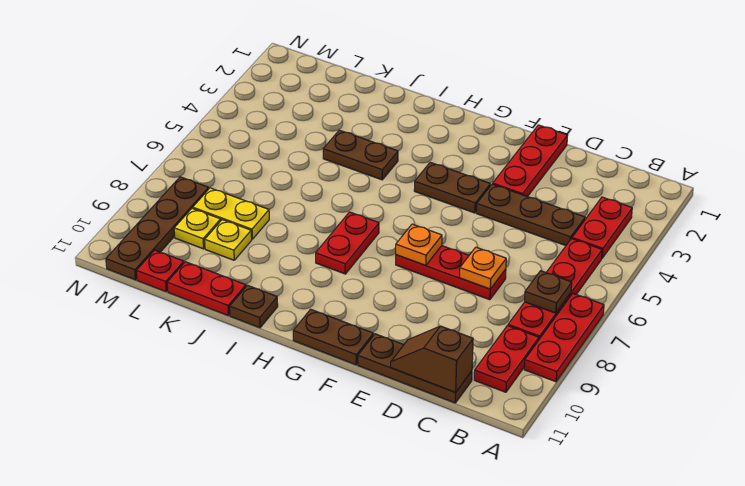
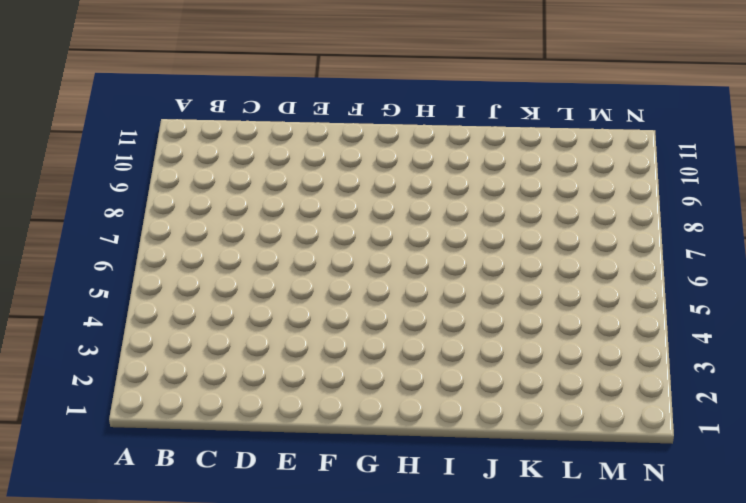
none -> red plate A7:A9 level 1
none -> red plate B3:B4 level 1
none -> red plate B5:B8 level 1

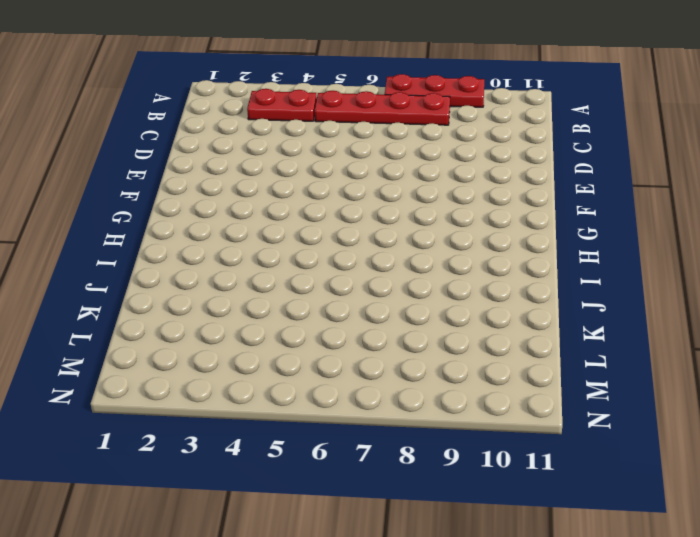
none -> red plate B9:B10 level 1
none -> brown plate C4:E4 level 1
none -> brown plate C11:E11 level 1

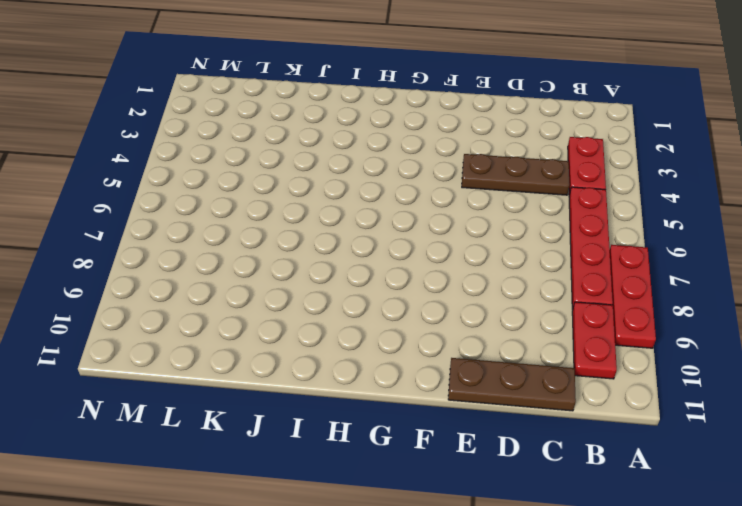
none -> red plate D7:F7 level 1
none -> red plate E1:E3 level 1
none -> brown plate F4:G4 level 1

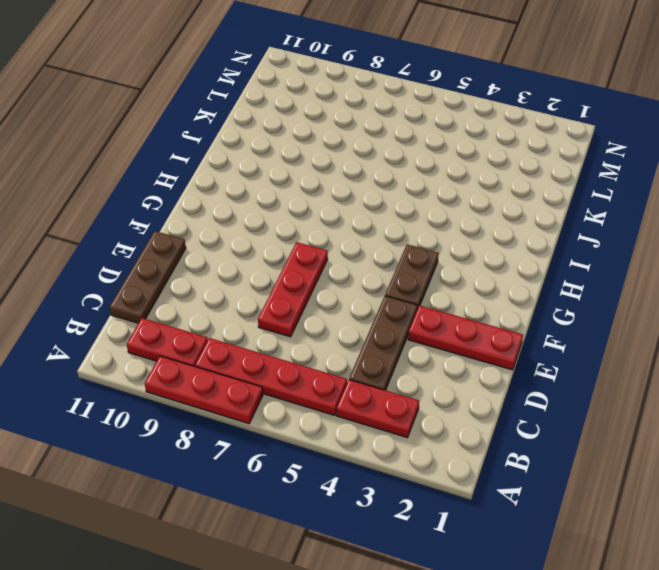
none -> brown plate F11:G11 level 1
none -> red plate H7:H8 level 1
none -> brown plate I4:J4 level 1

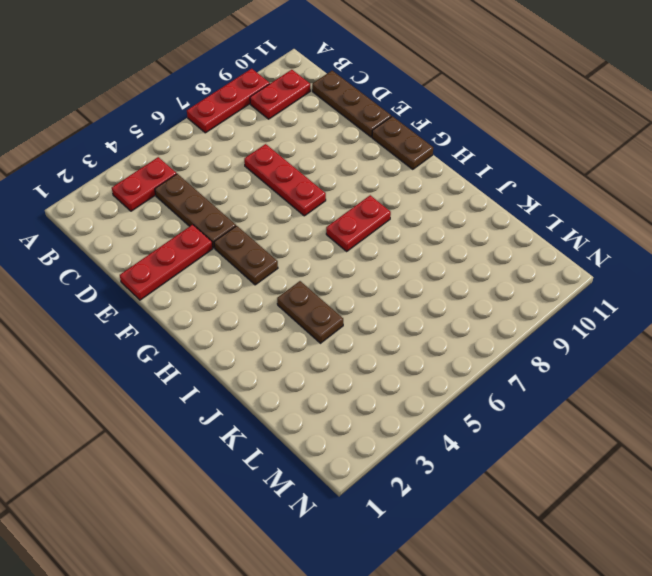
none -> red plate B5:B8 level 1
none -> brown plate I11 level 1
none -> red plate J11:K11 level 1

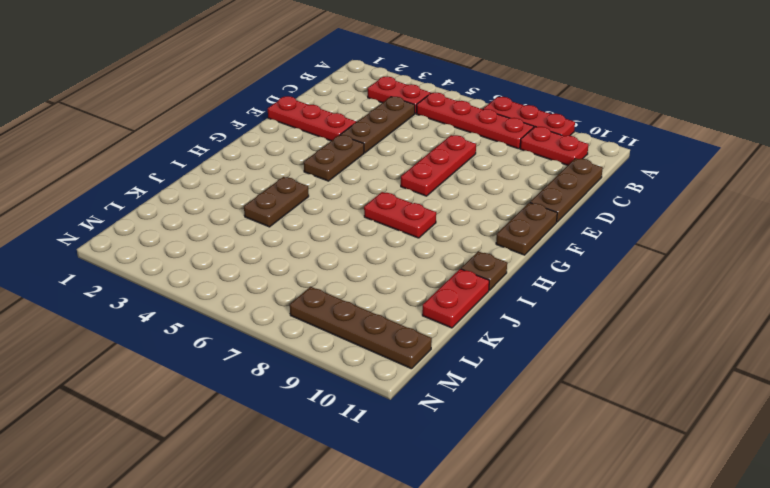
none -> yellow plate K8:L8 level 1
none -> yellow plate K9 level 1
none -> yellow plate L9 level 1

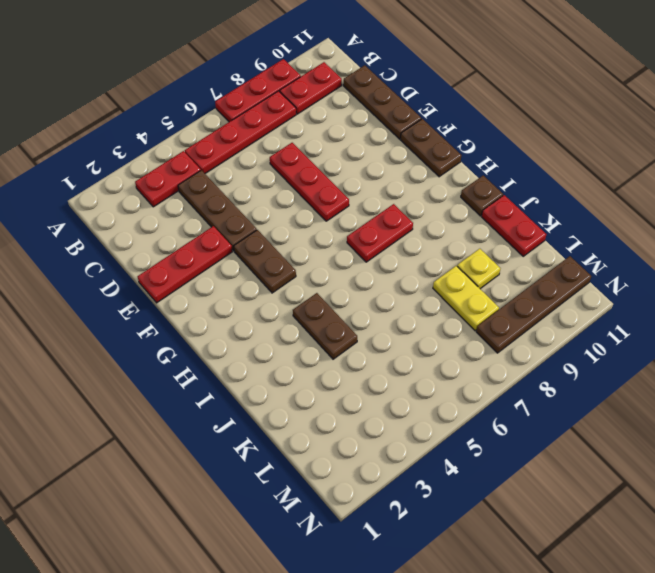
none -> yellow plate L9 level 1
none -> red plate L11 level 1
none -> brown plate B7 level 2

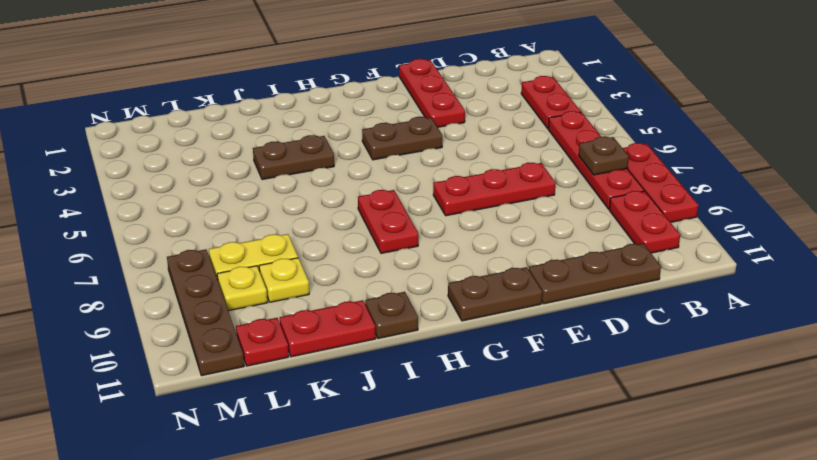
none -> brown plate C4:E4 level 1
none -> brown slope C11:D11 level 2 top C
none -> orange plate D7 level 2

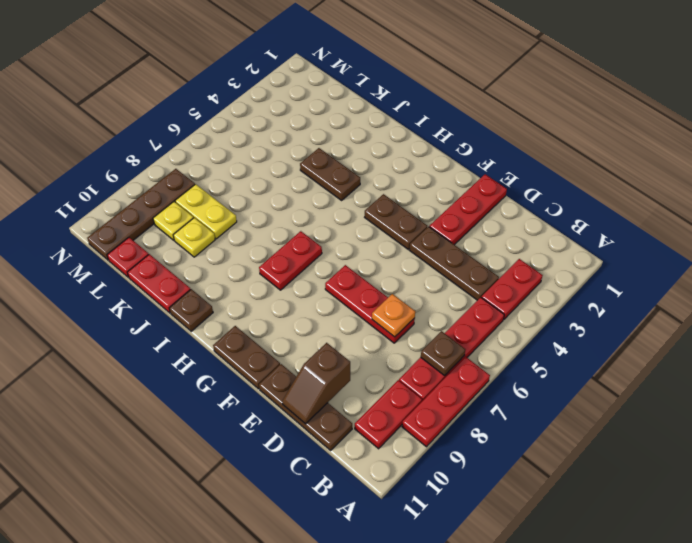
brown slope D10:D11 level 2 top 10 -> brown slope C11:D11 level 2 top C
none -> orange plate F7 level 2

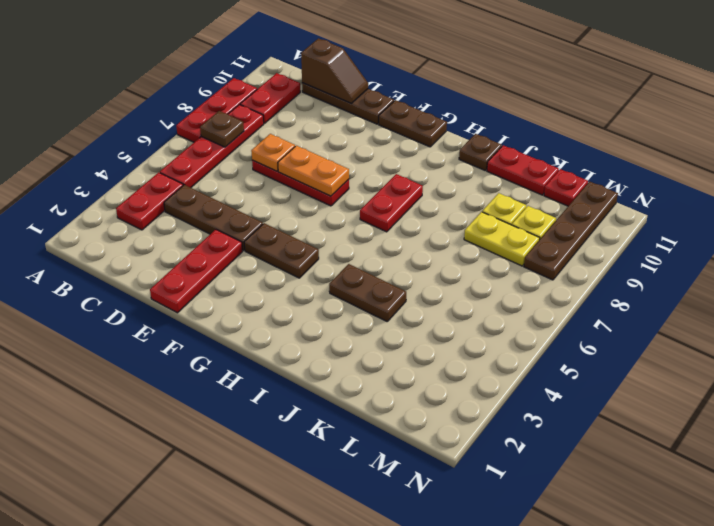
orange plate E7:F7 level 2 -> orange plate F7 level 2

